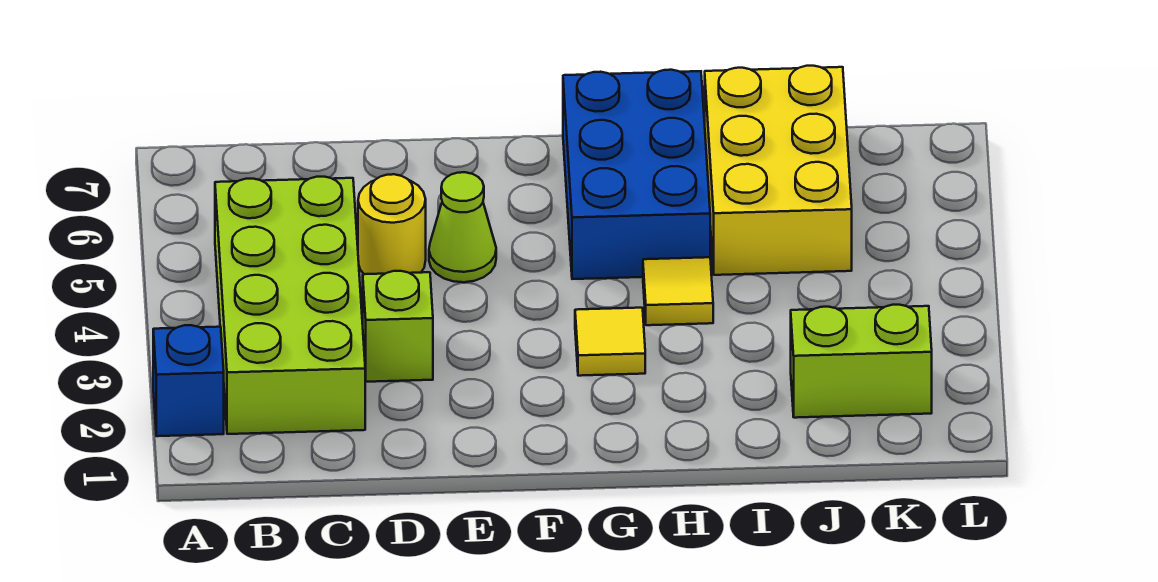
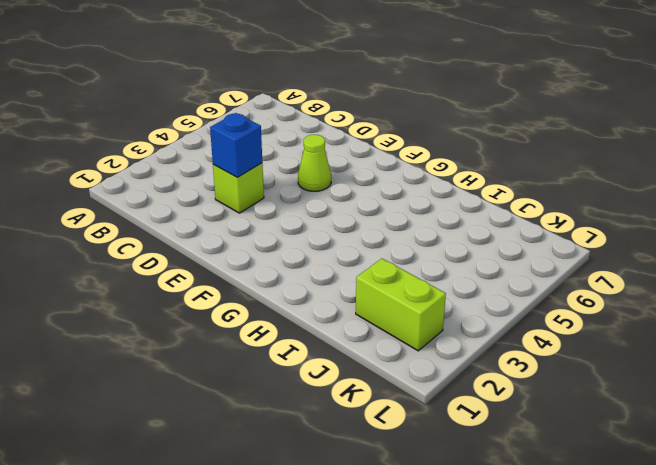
blue brick D3 level 2 -> blue brick A2 level 1
none -> lime brick B2:C5 level 1
none -> yellow round brick D5 level 1

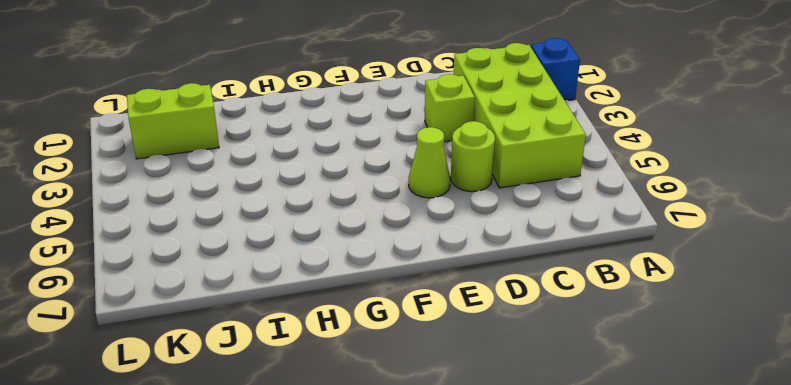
lime round brick D5 level 1 -> yellow round brick D5 level 1
none -> yellow tile G3 level 1
none -> blue brick G5:H7 level 1

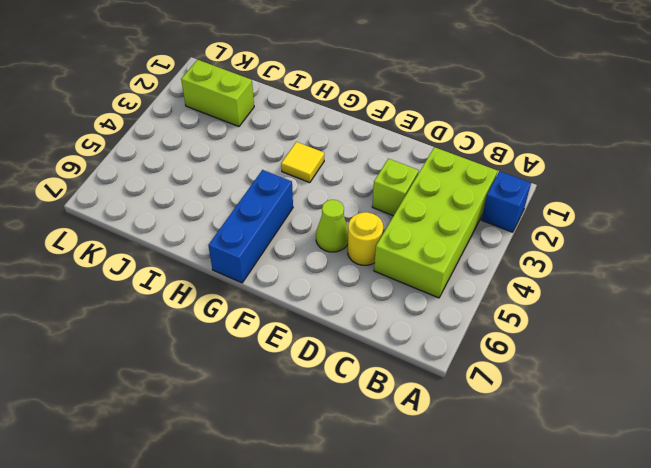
blue brick G5:G7 level 1 -> blue brick G5:H7 level 1
none -> yellow tile H4 level 1
none -> yellow brick I5:J7 level 1

